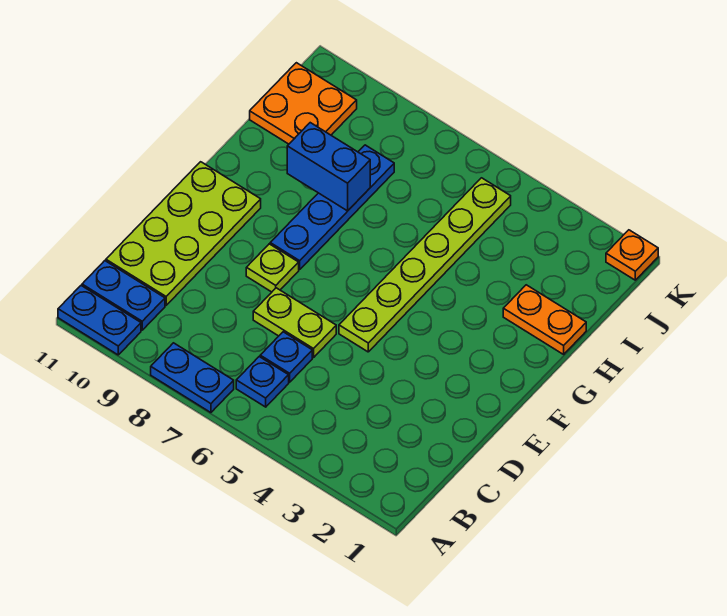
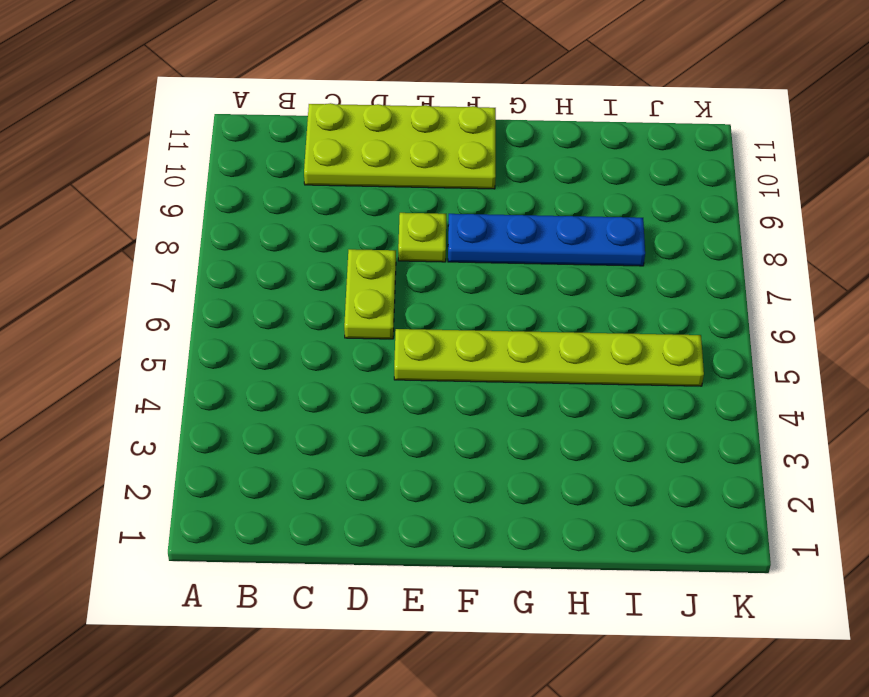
none -> blue plate A7:A8 level 1
none -> blue plate A10:A11 level 1
none -> blue plate B6 level 1

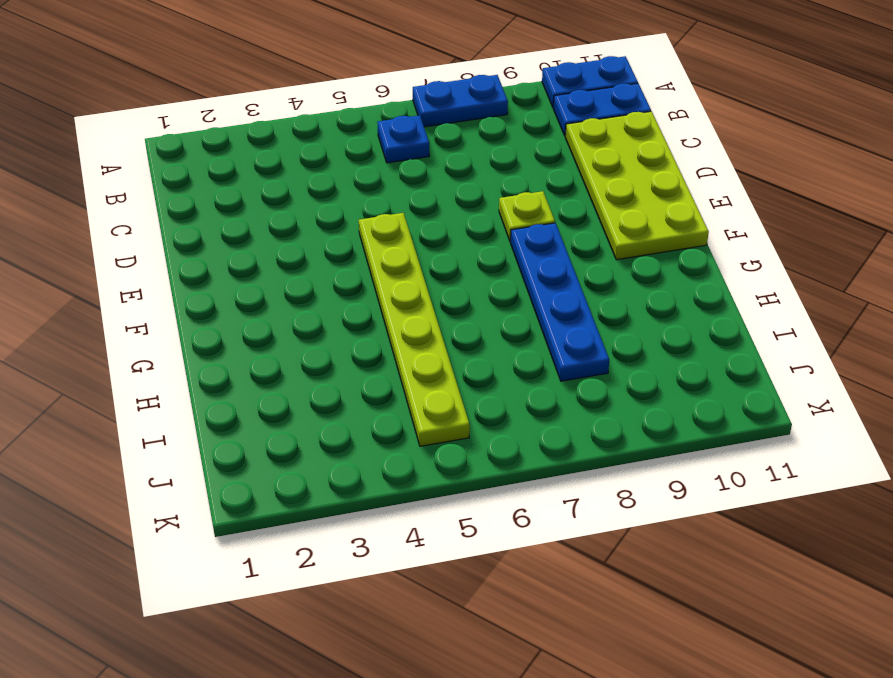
none -> blue plate C6 level 1
none -> lime plate D6:D7 level 1
none -> orange plate H1:H2 level 1

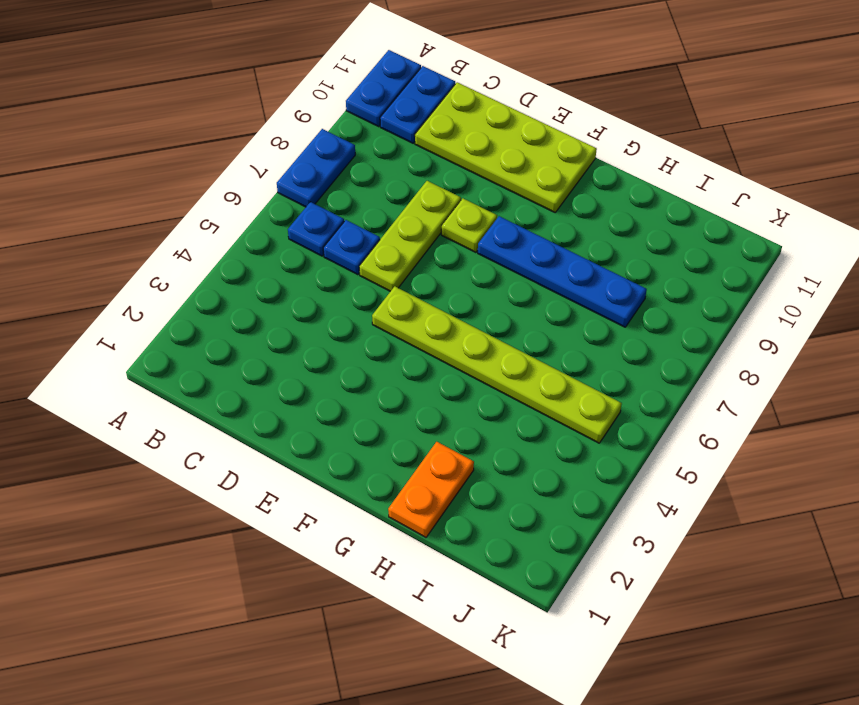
lime plate D6:D8 level 1 -> lime plate D6:D7 level 1
none -> orange plate I10:J11 level 1
none -> orange plate K1 level 1
none -> blue brick H8:H9 level 2

